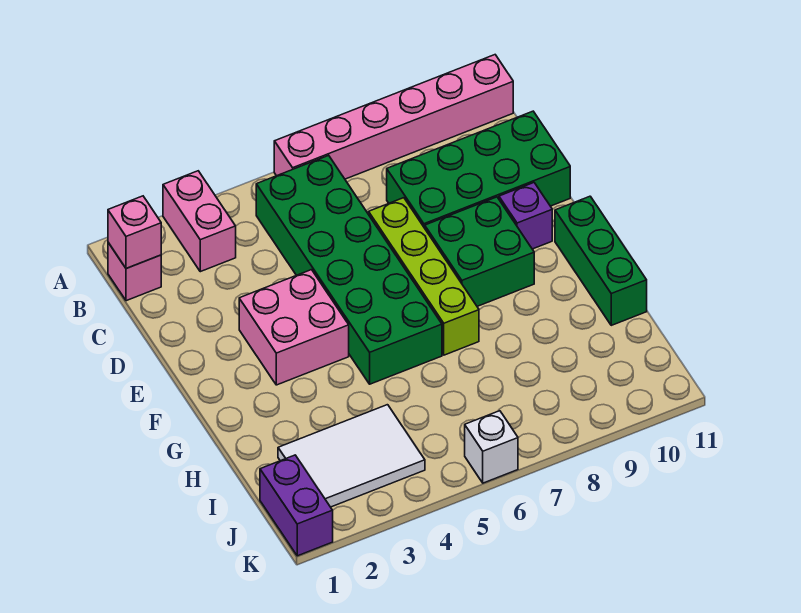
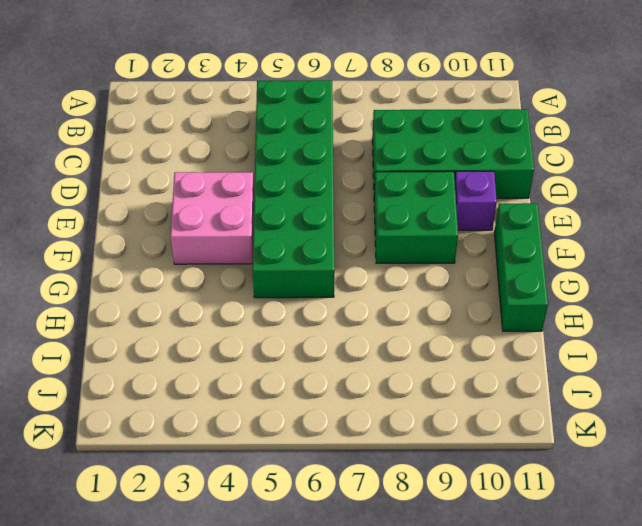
none -> pink brick A3:B3 level 1
none -> pink brick A6:A11 level 1
none -> pink brick B1 level 1

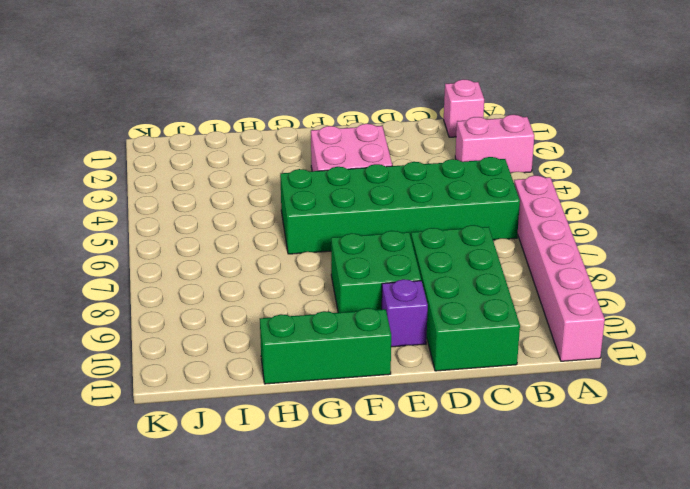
none -> lime brick D7:G7 level 1
none -> white tile I2:J4 level 1
none -> purple brick J1:K1 level 1

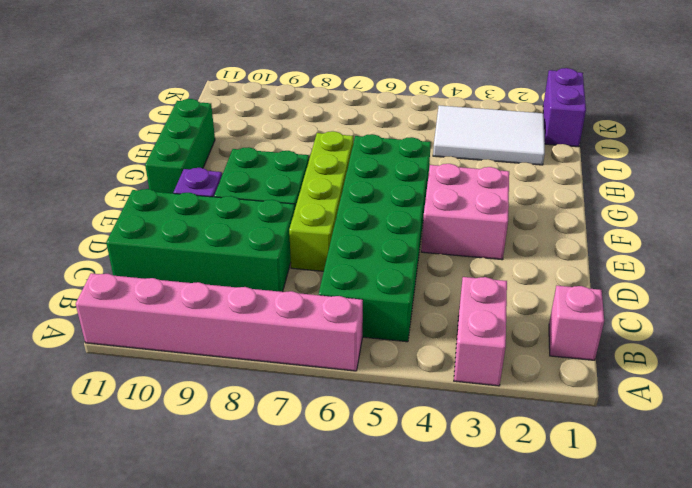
none -> white brick K6 level 1
none -> pink brick B1 level 2

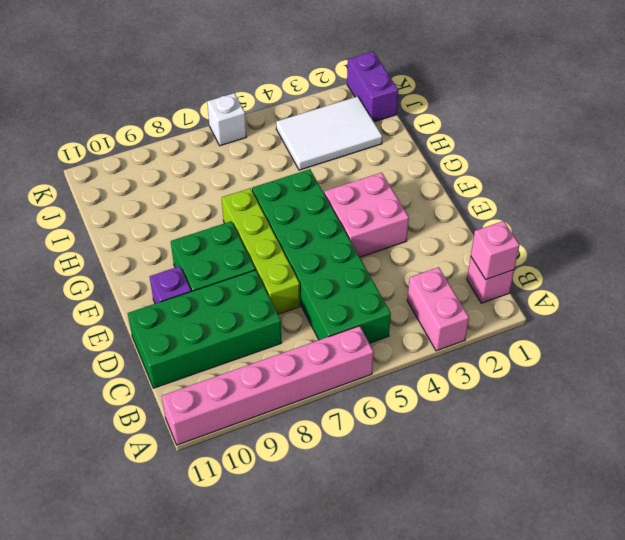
none -> green brick F11:H11 level 1

